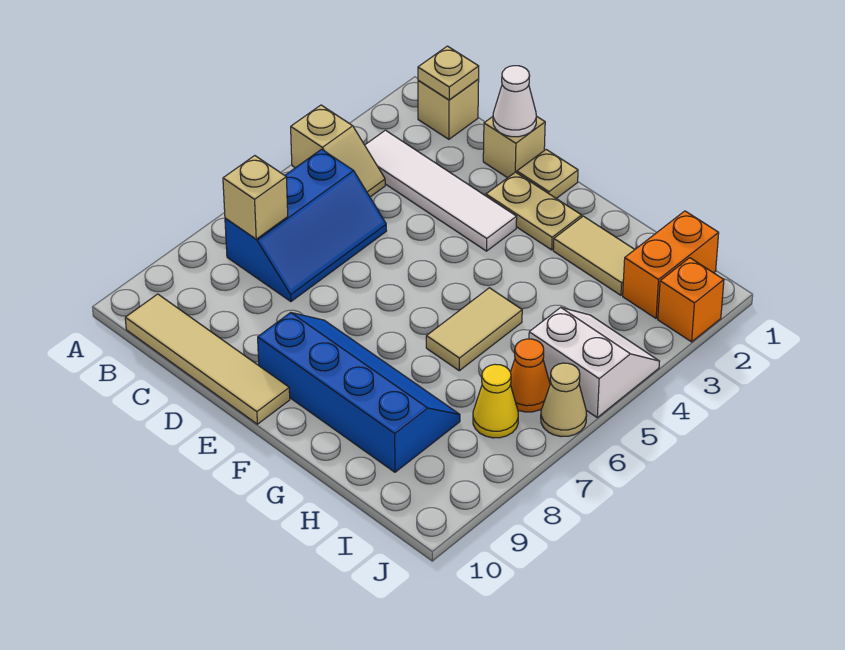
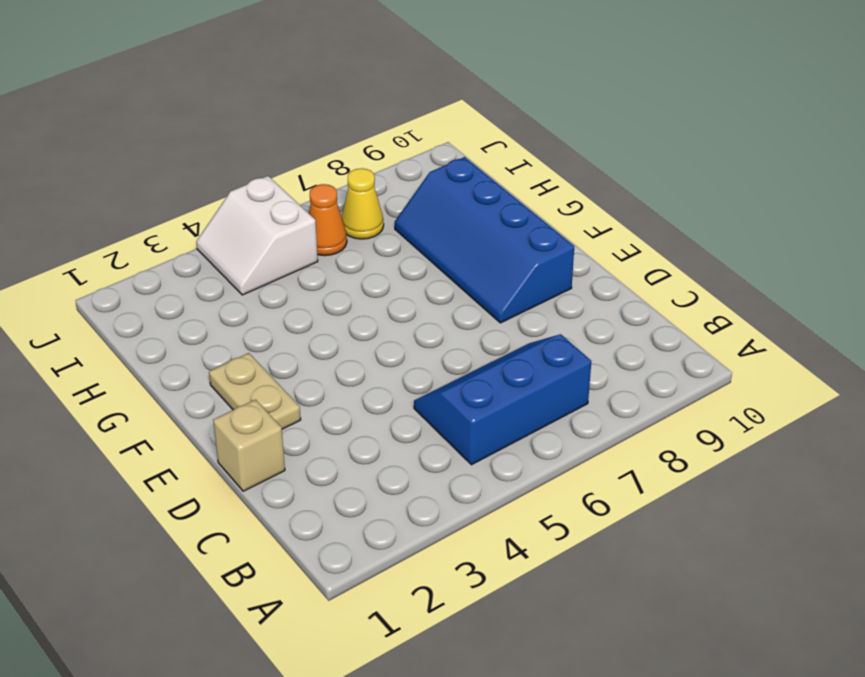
none -> tan slope A4:B4 level 1 top A
none -> tan brick B1 level 1
none -> white tile B3:E3 level 1

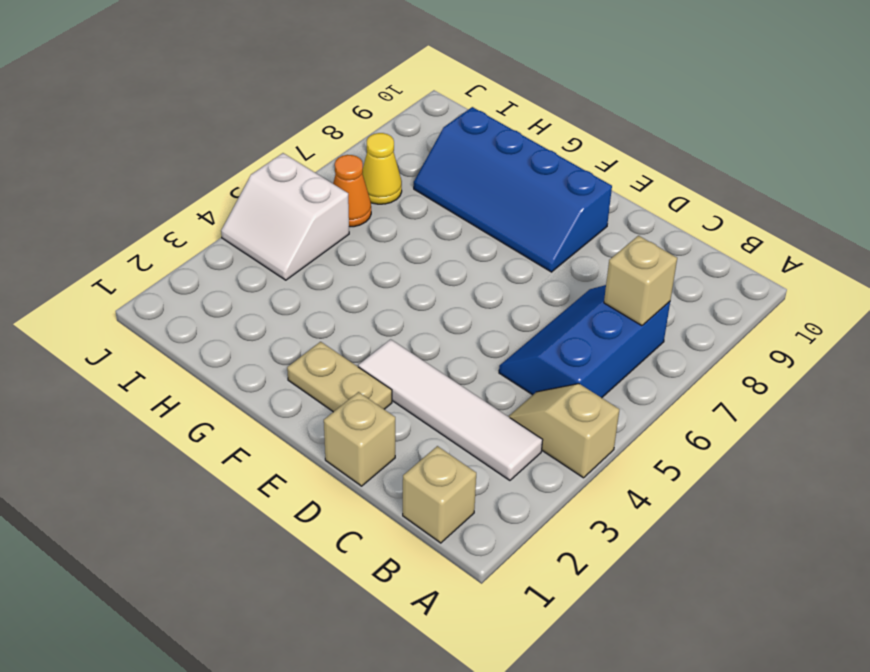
none -> tan tile B10:E10 level 1
none -> tan plate E1 level 1
none -> tan tile G2:H2 level 1

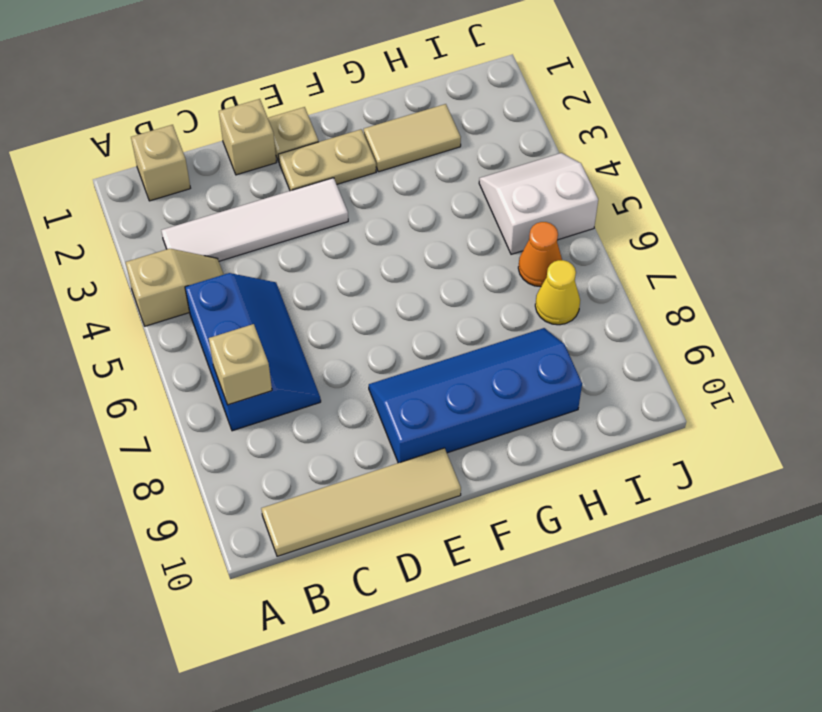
none -> tan tile G5:G6 level 1
none -> orange brick I1:I2 level 1
none -> orange brick J2 level 1

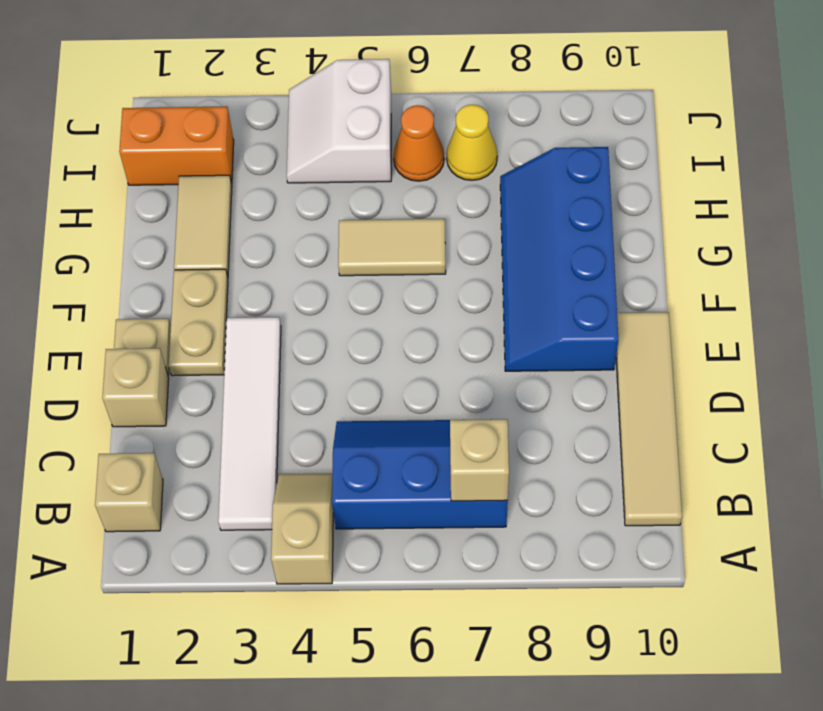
none -> orange brick J2 level 1
none -> tan cone J6 level 1
none -> tan plate B1 level 2

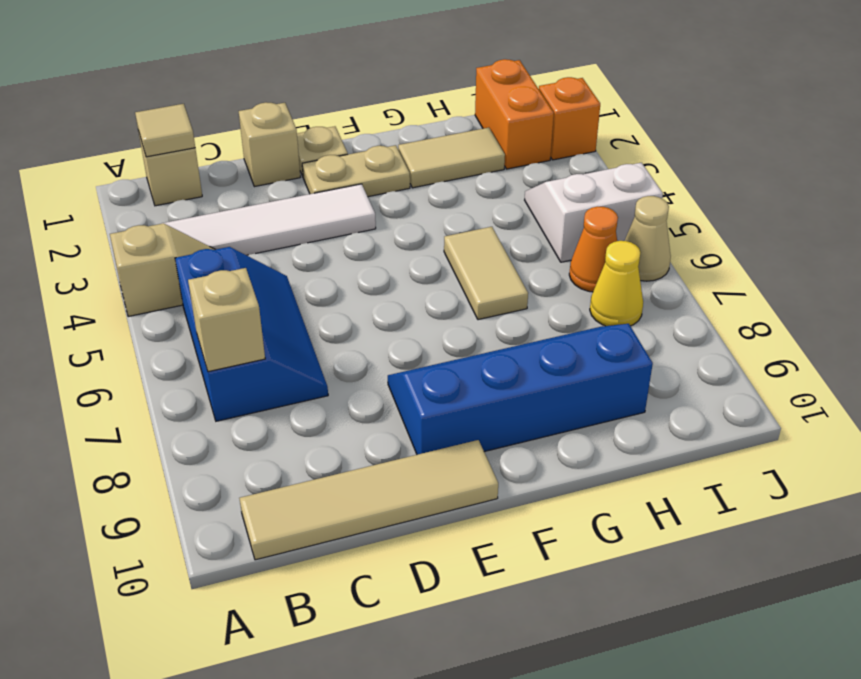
tan tile B1 level 2 -> tan plate B1 level 2
none -> white cone D1 level 2

